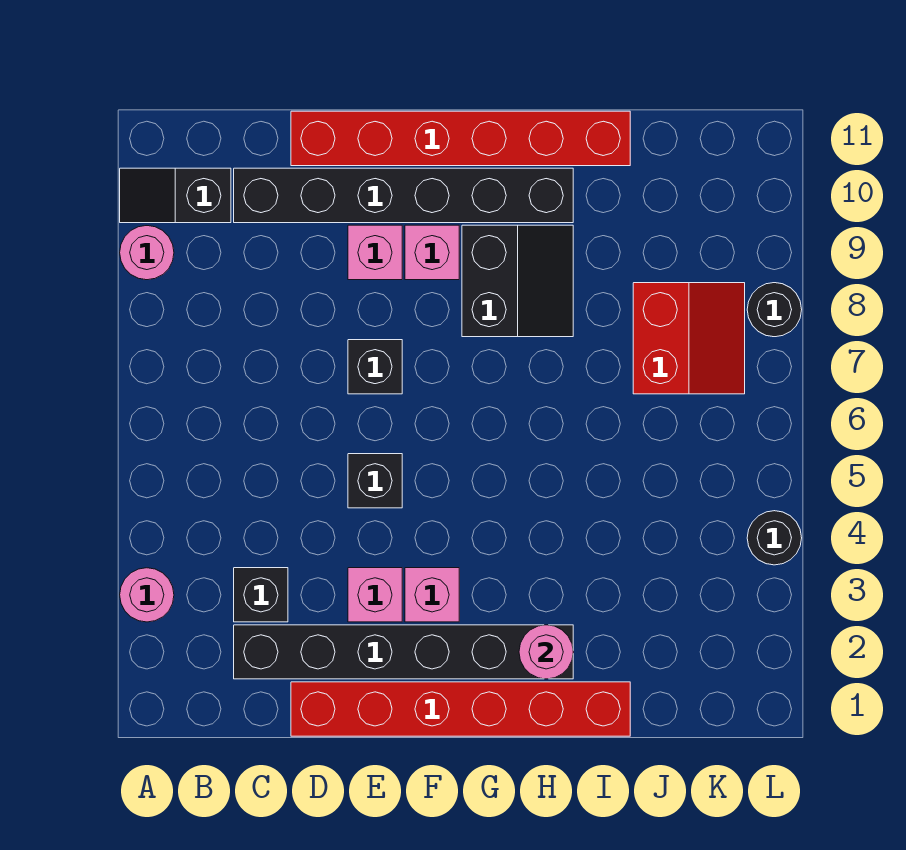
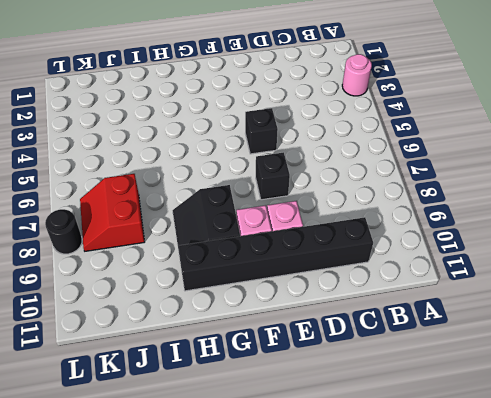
none -> pink round brick A9 level 1
none -> black slope A10:B10 level 1 top B
none -> black brick C2:H2 level 1

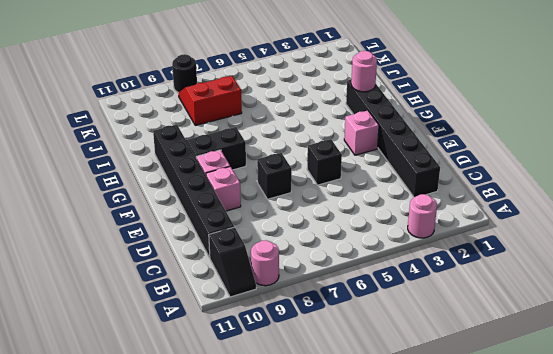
none -> black brick C3 level 1
none -> red brick D1:I1 level 1
none -> red brick D11:I11 level 1

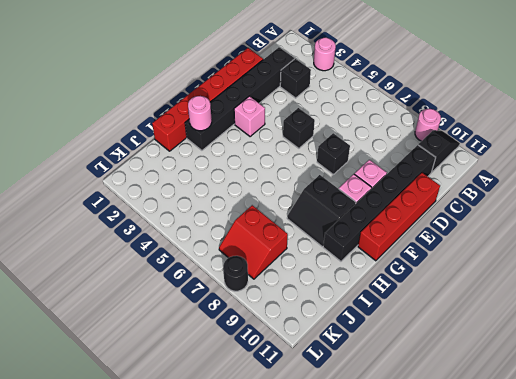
red brick D11:G11 level 1 -> red brick D11:I11 level 1
none -> pink brick E3 level 1
none -> black round brick L4 level 1

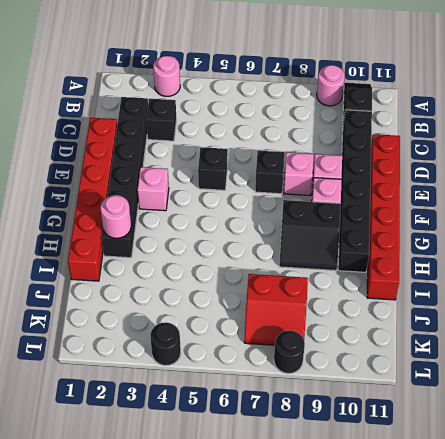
pink brick E8 level 1 -> pink brick E3 level 1

